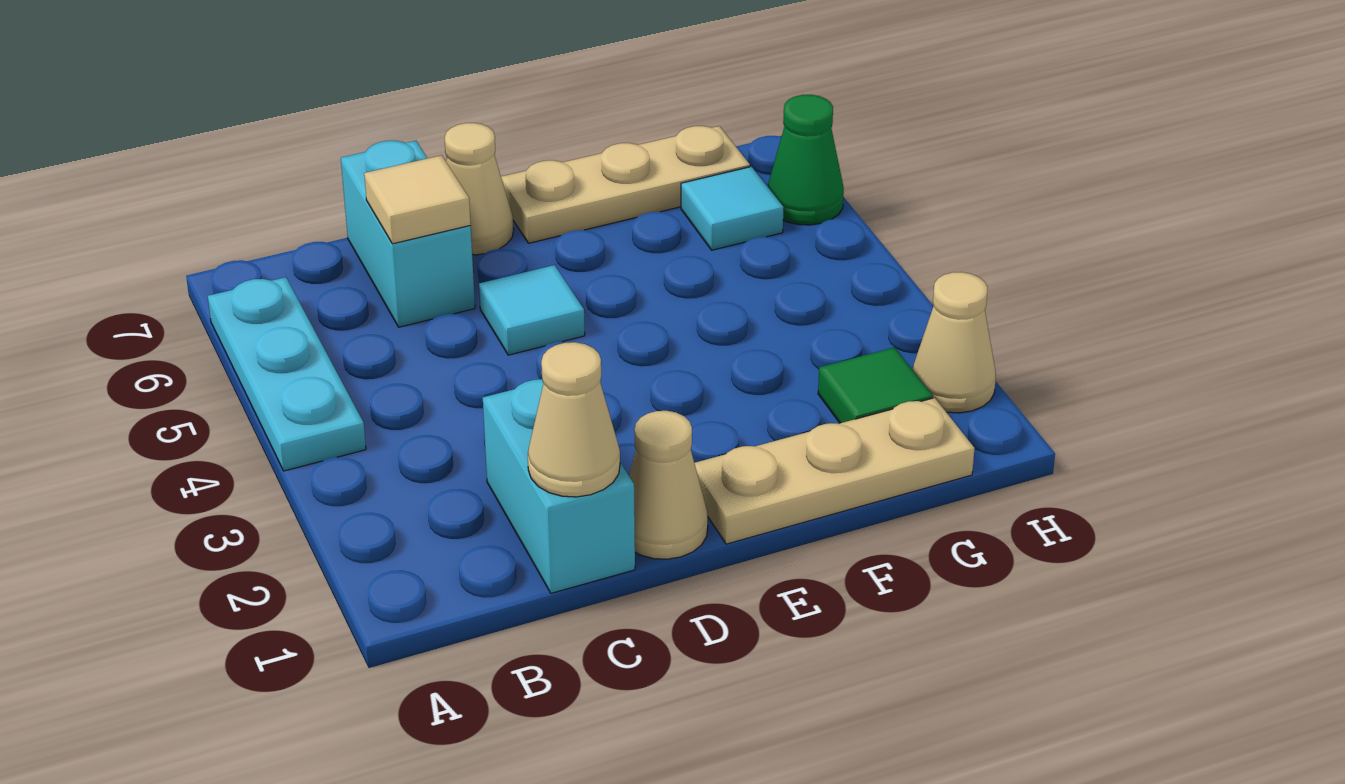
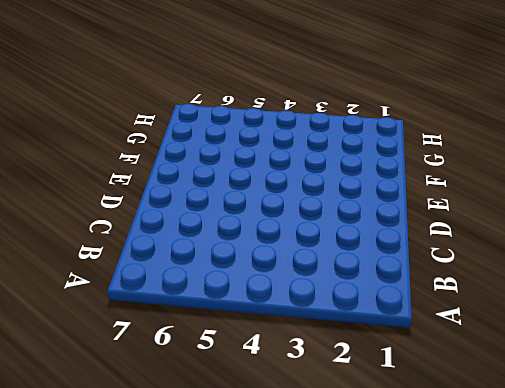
none -> cyan plate A4:A6 level 1
none -> cyan brick C1:C2 level 1
none -> cyan brick C6:C7 level 1

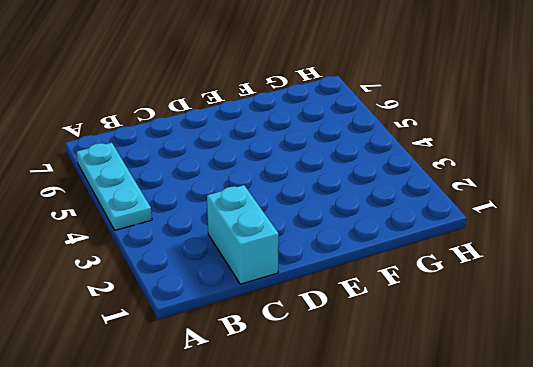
none -> cyan brick C6:C7 level 1
none -> tan cone D1 level 1
none -> cyan tile D5 level 1

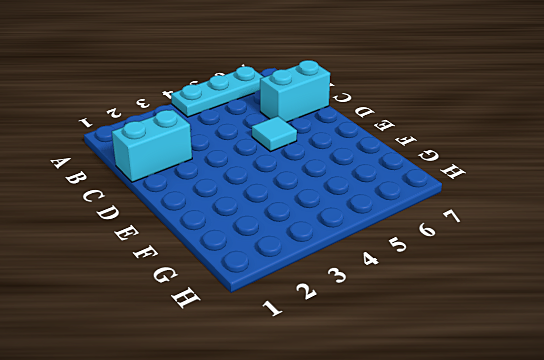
none -> tan cone D1 level 1
none -> tan cone D7 level 1
none -> tan plate E1:G1 level 1

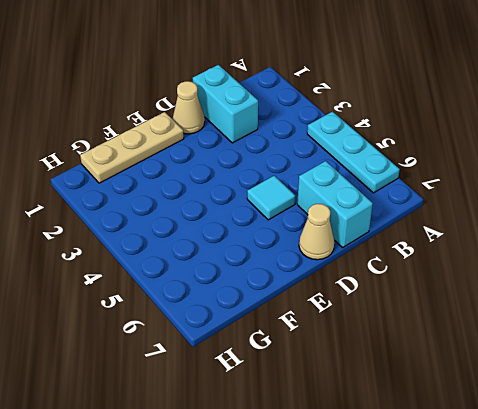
none -> tan plate E7:G7 level 1
none -> green tile G2 level 1
none -> cyan tile G6 level 1

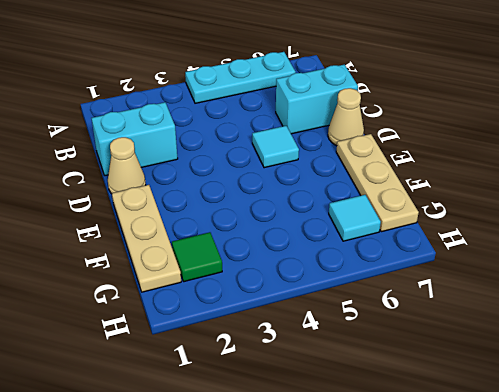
none -> tan cone H2 level 1
none -> green cone H6 level 1
none -> tan cone C1 level 2

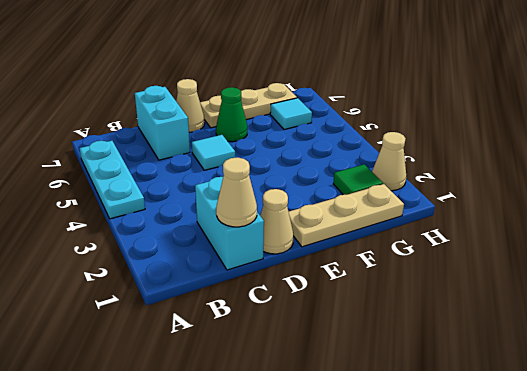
green cone E6 level 1 -> green cone H6 level 1
none -> tan tile C6 level 2

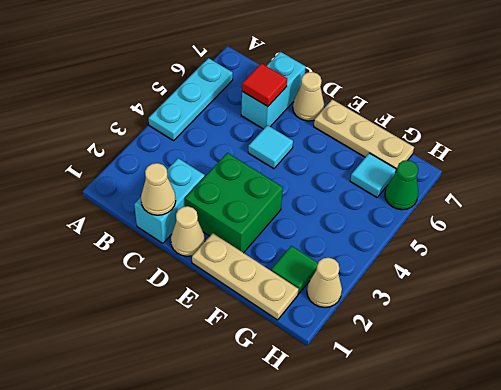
red tile C6 level 2 -> tan tile C6 level 2
green brick D2:E3 level 1 -> none

